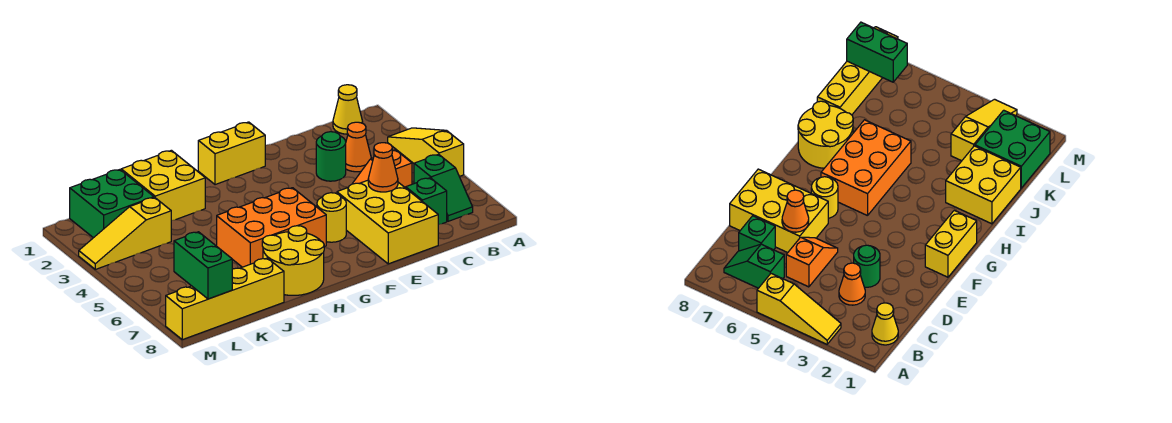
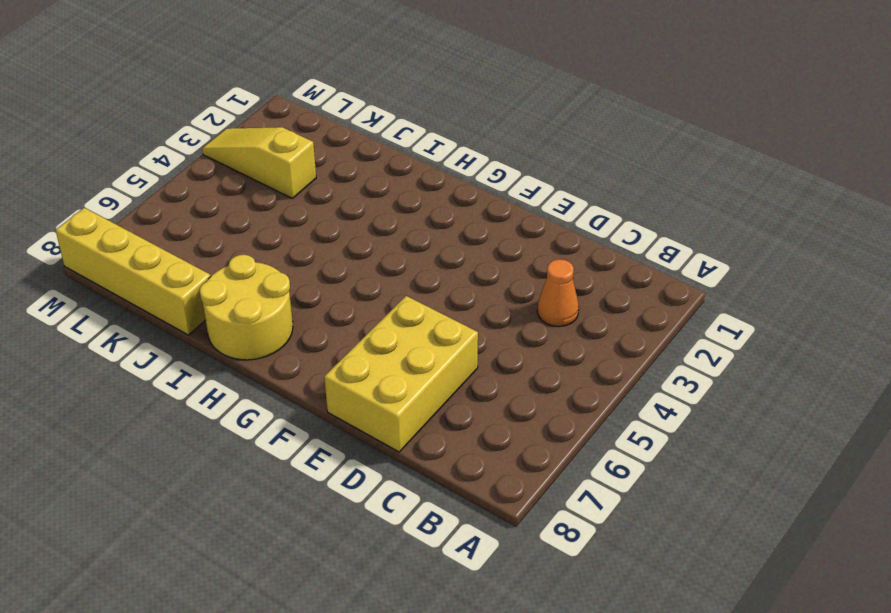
none -> yellow slope A3:A5 level 1 top 5
none -> yellow cone B1 level 1
none -> green slope B6:B7 level 1 top 6

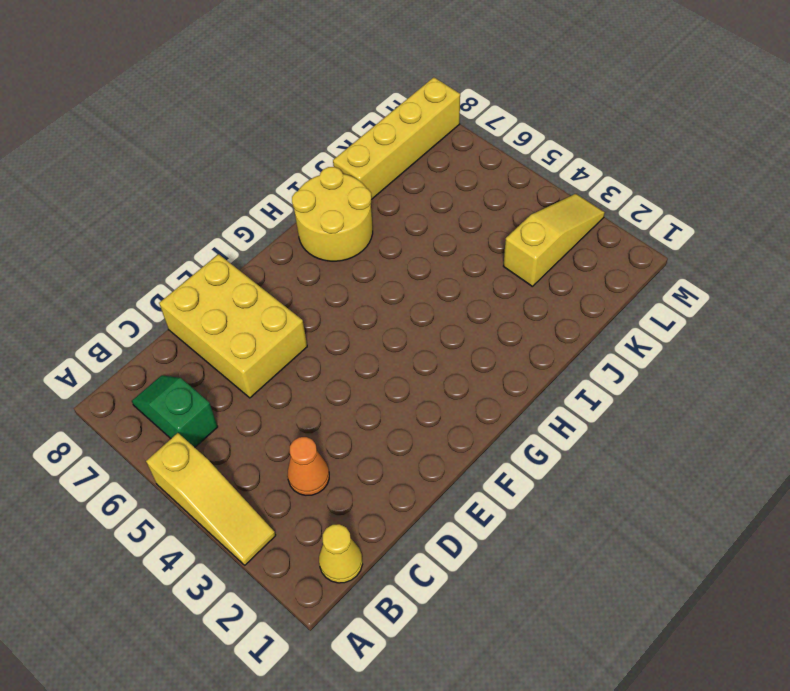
none -> orange slope C5:D5 level 1 top C
none -> green brick C7 level 1
none -> green round brick D3 level 1

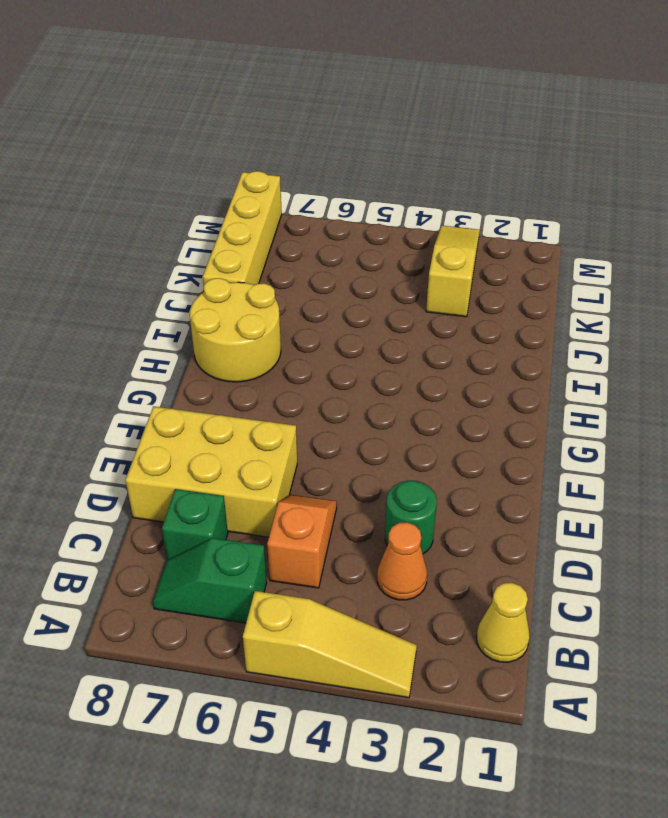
none -> yellow brick F1:G1 level 1
none -> yellow round brick F6 level 1
none -> orange brick G5:I6 level 1

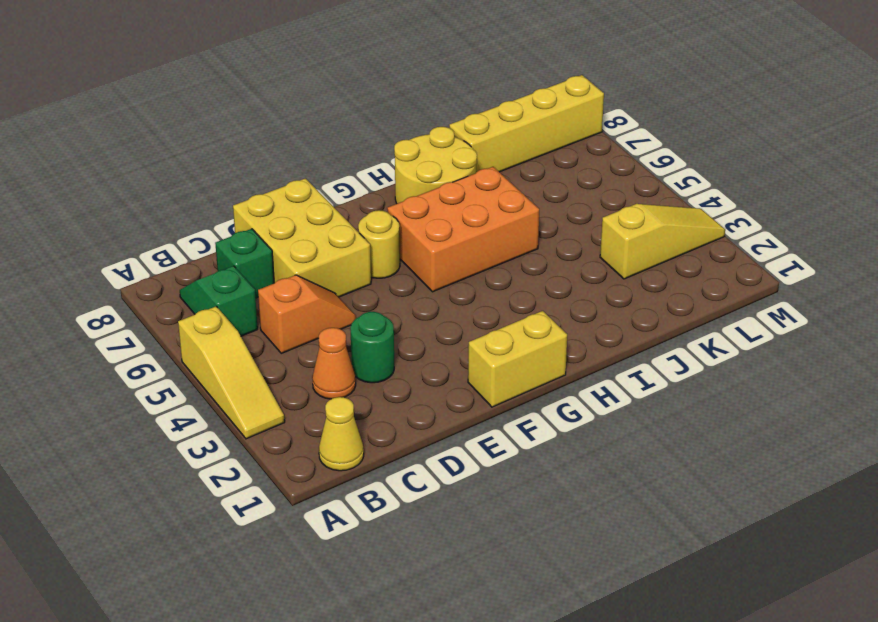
none -> yellow brick I1:J2 level 1
none -> green brick K1:L2 level 1
none -> orange cone D6 level 2

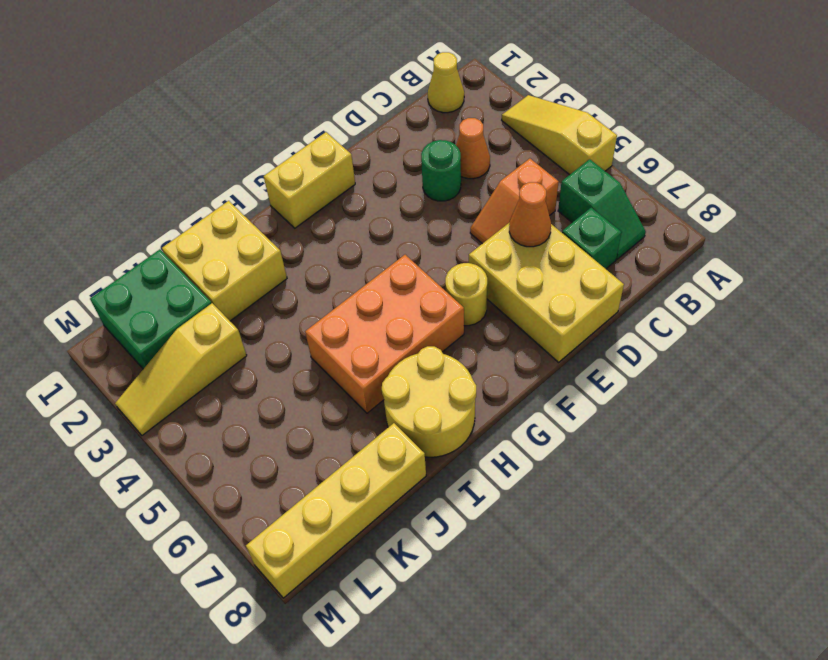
none -> green brick L7:L8 level 2

